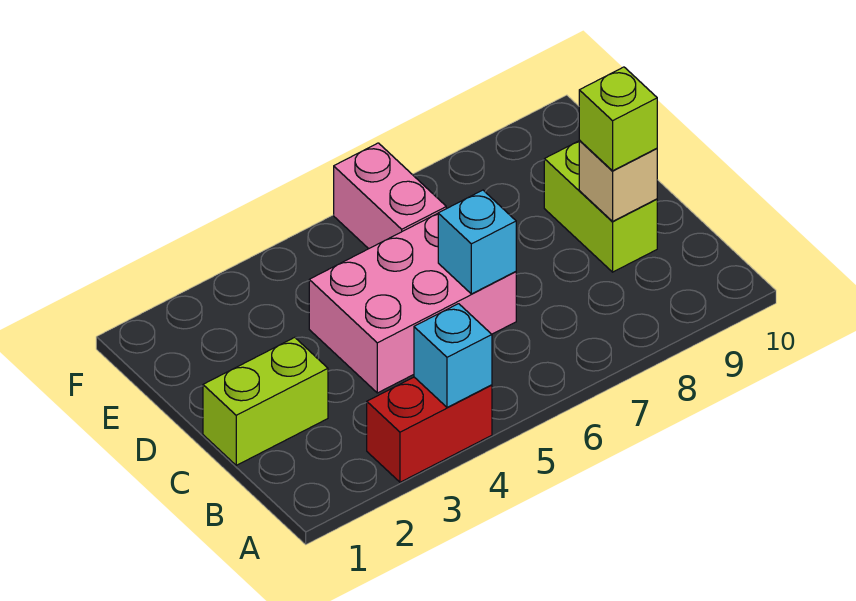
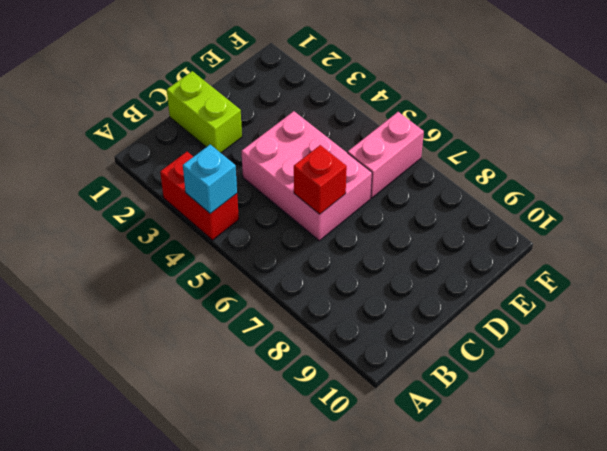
red brick C6 level 2 -> cyan brick C6 level 2
none -> lime brick C9:D9 level 1
none -> tan brick C9 level 2

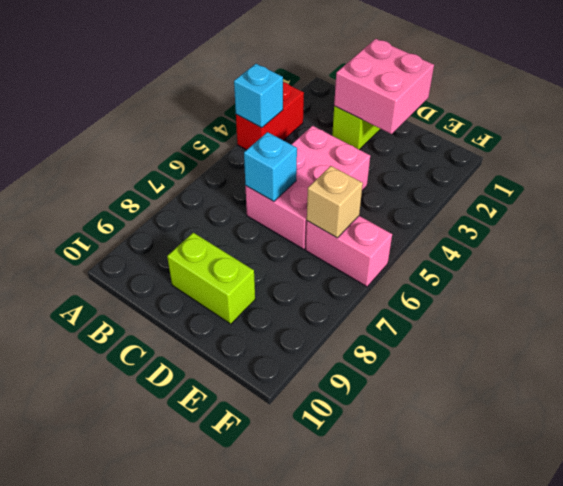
pink brick C1:D2 level 2 -> none
tan brick E6 level 2 -> tan brick C9 level 2
none -> lime brick C9 level 3

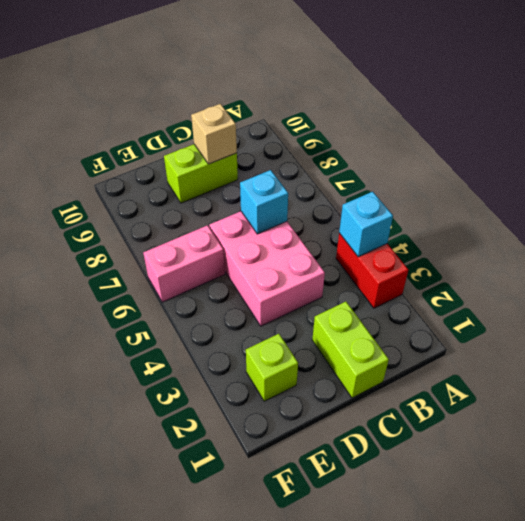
lime brick E2 level 1 -> lime brick C9 level 3

